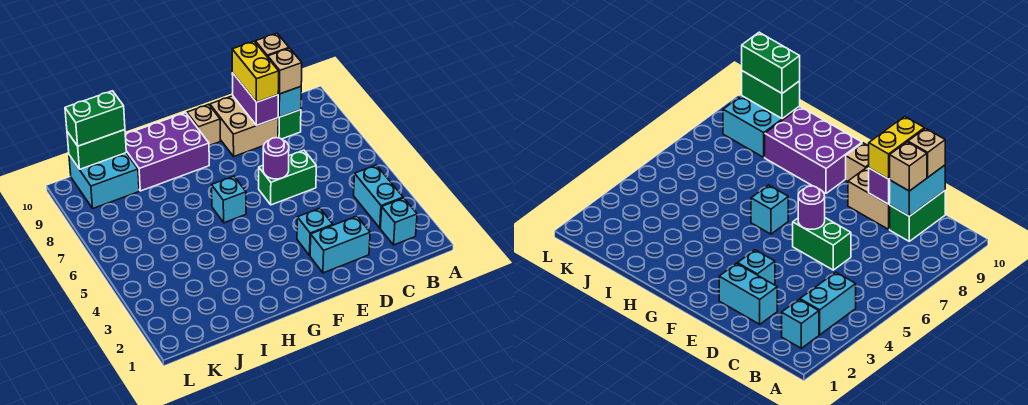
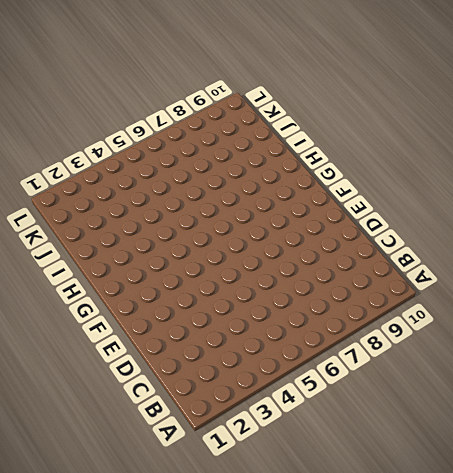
none -> cyan brick B2 level 1
none -> cyan brick B3:B4 level 1
none -> green brick C9:C10 level 1

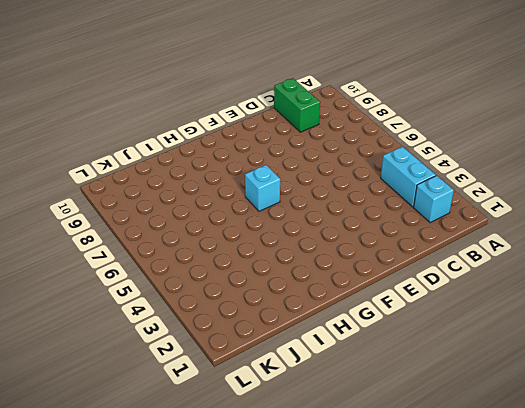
none -> cyan brick D2:E2 level 1
none -> green brick D6:E6 level 1
none -> tan brick D9:E10 level 1

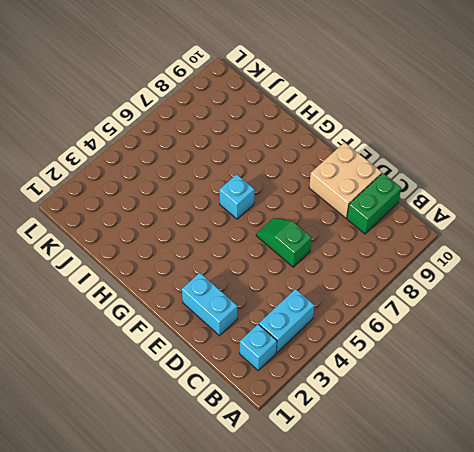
green slope D6:E6 level 1 top D -> green brick D6:E6 level 1
none -> cyan brick E3 level 1
none -> tan brick F10 level 1
none -> purple brick G9:I10 level 1

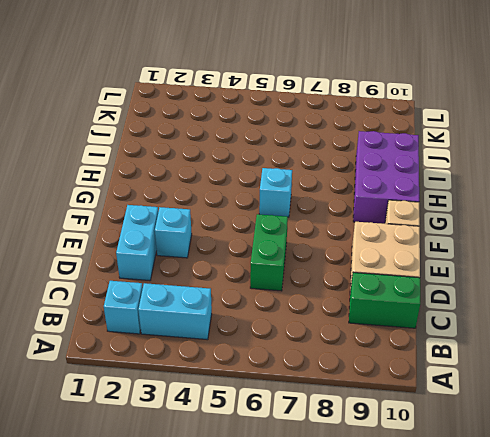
none -> cyan brick J9:K10 level 1
none -> cyan brick C9:C10 level 2
none -> purple brick D9:D10 level 2

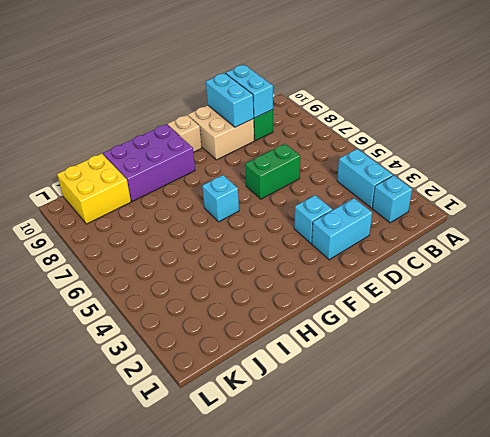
cyan brick D9:D10 level 2 -> purple brick D9:D10 level 2
yellow brick J9:K10 level 1 -> cyan brick J9:K10 level 1
none -> purple round brick E6 level 2
none -> green brick J10:K10 level 2
none -> tan brick C9 level 3

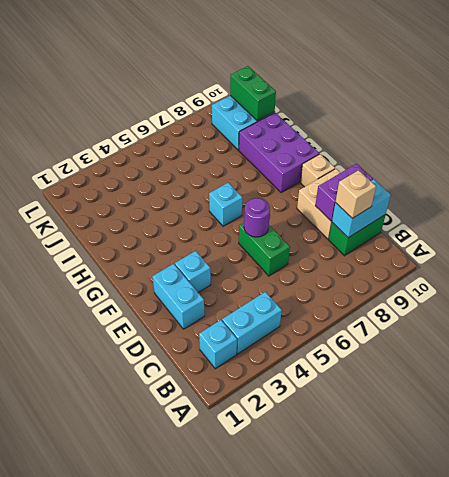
none -> tan brick C10 level 3
none -> yellow brick D9:D10 level 3
none -> green brick J10:K10 level 3

